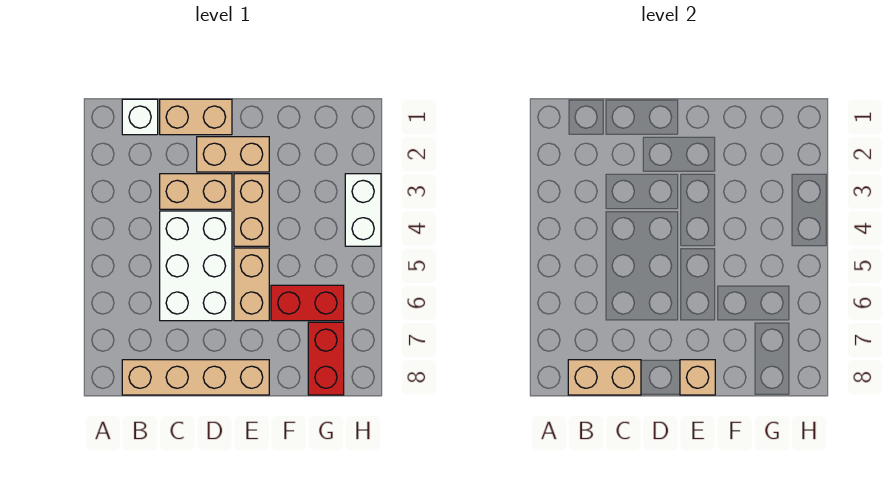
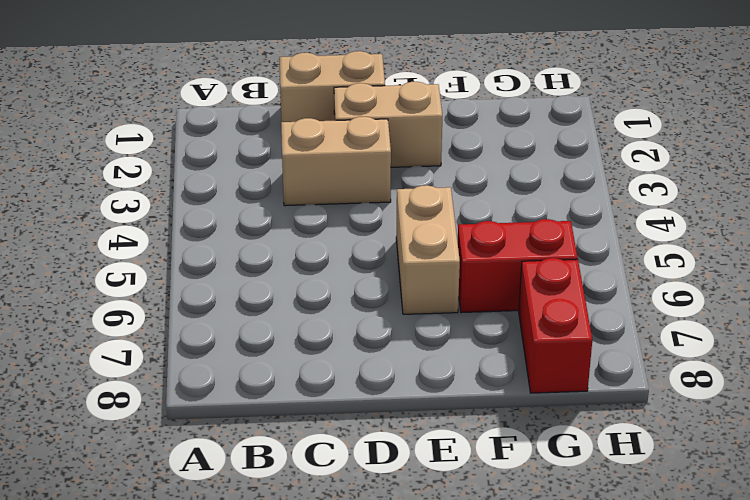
none -> white brick B1 level 1
none -> tan brick B8:E8 level 1
none -> white brick C4:D6 level 1

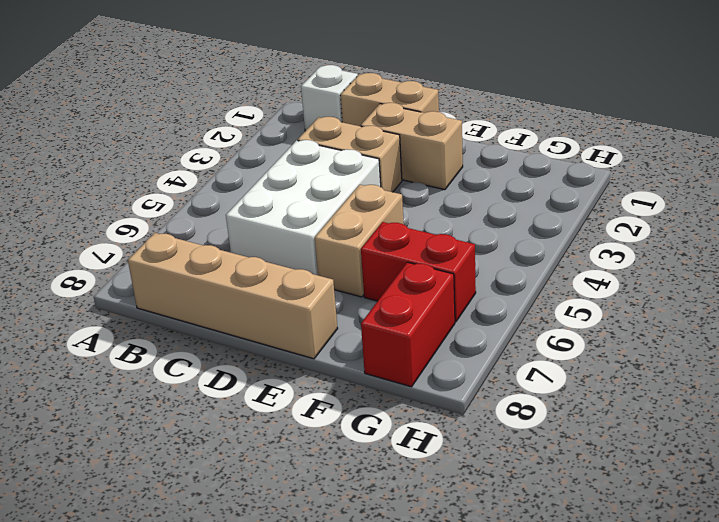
none -> tan brick E3:E4 level 1
none -> white brick H3:H4 level 1
none -> tan brick B8:C8 level 2

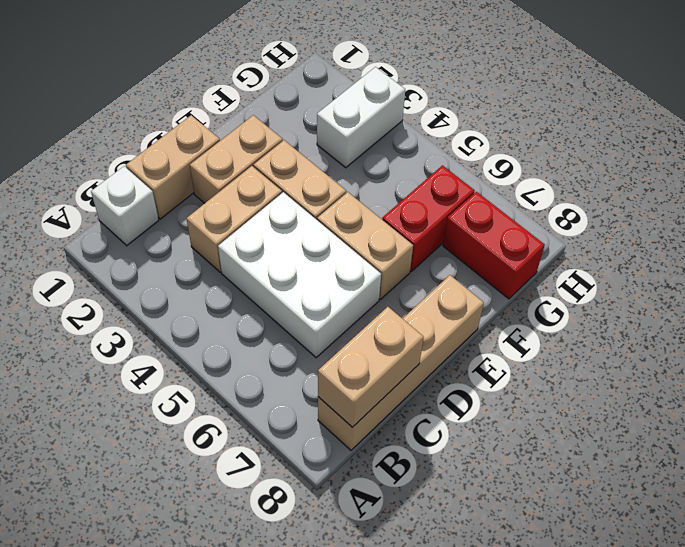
white brick G3:H3 level 1 -> white brick H3:H4 level 1
none -> tan brick E8 level 2

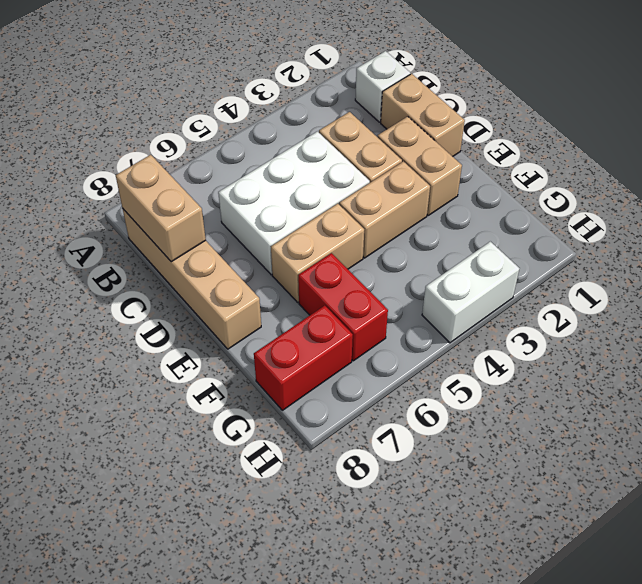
none -> tan brick E8 level 2

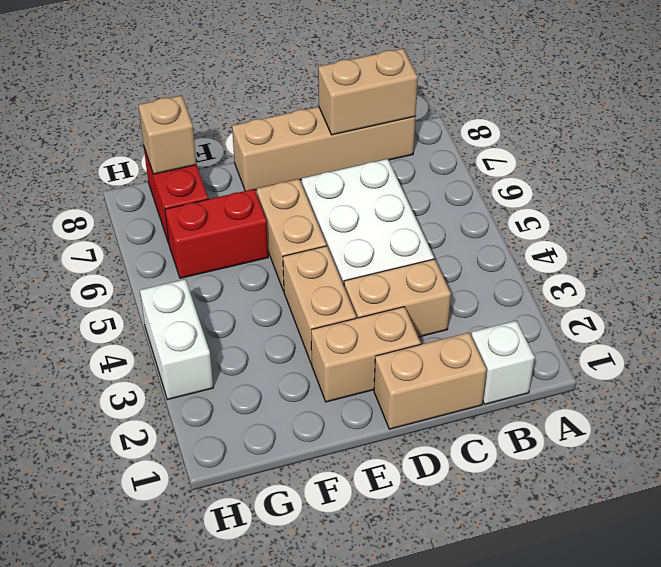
tan brick G8 level 2 -> tan brick E8 level 2

